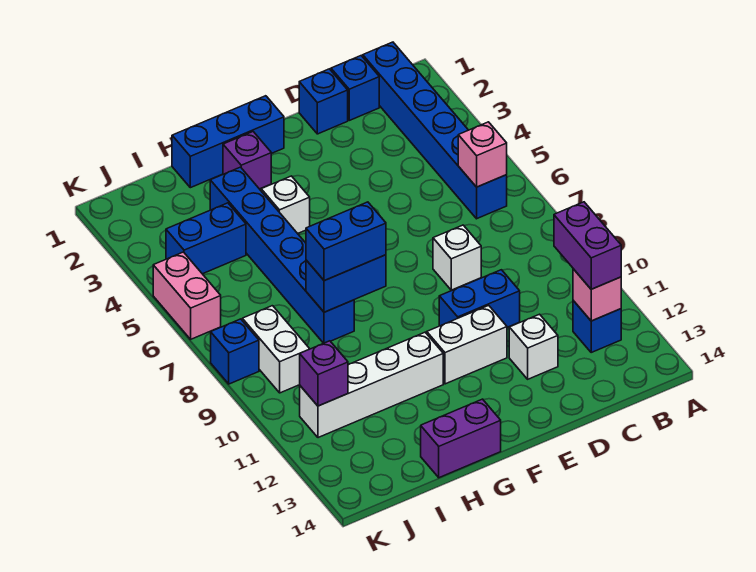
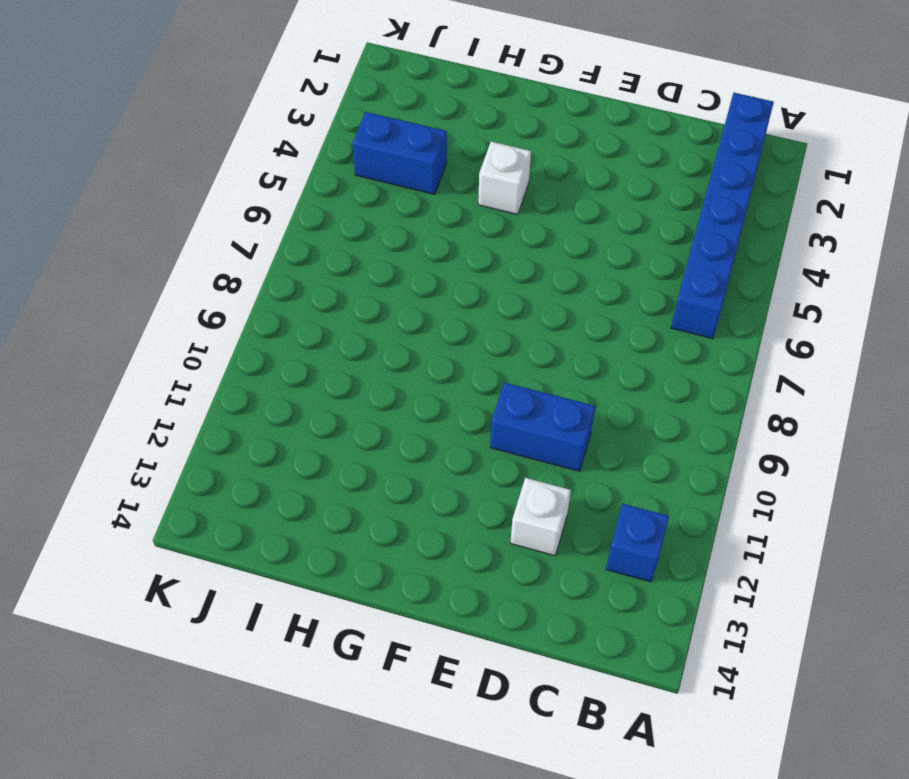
none -> blue brick C1 level 1
none -> blue brick D1 level 1
none -> white brick D8 level 1

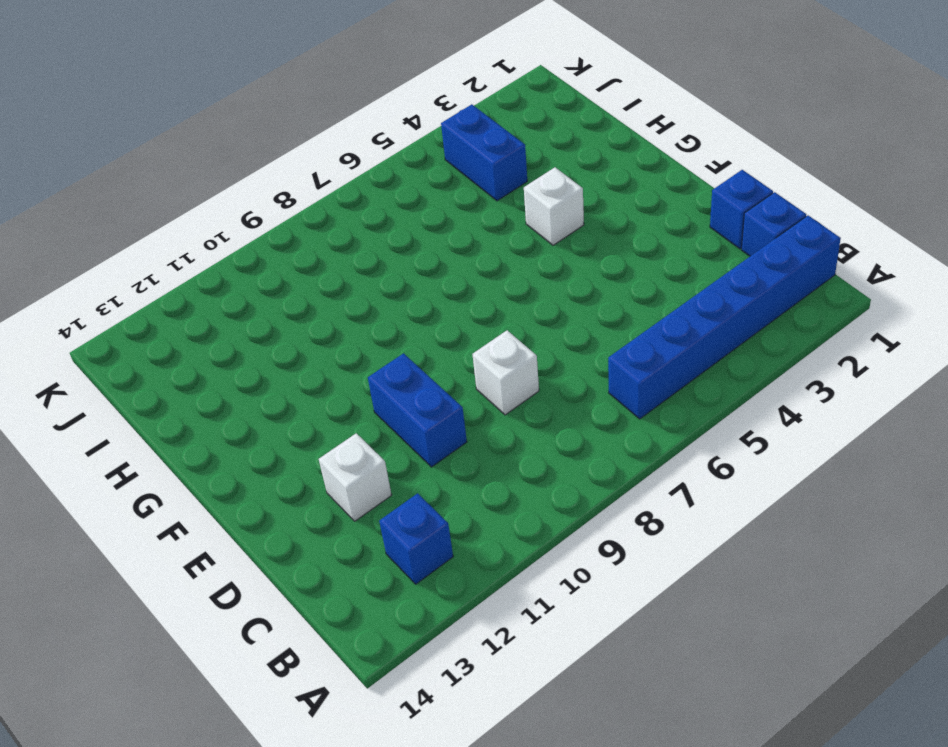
none -> white brick E11:F11 level 1
none -> blue brick F1:H1 level 1
none -> purple brick G2 level 1

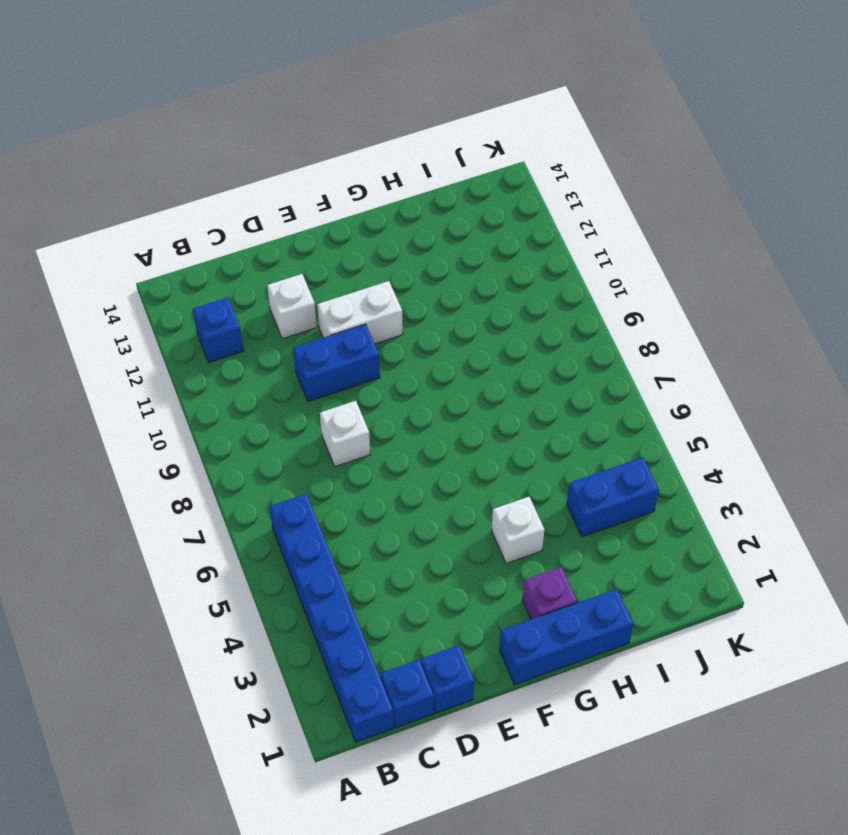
none -> white brick G11:J11 level 1
none -> purple brick G14:H14 level 1
none -> blue brick H3:H8 level 1

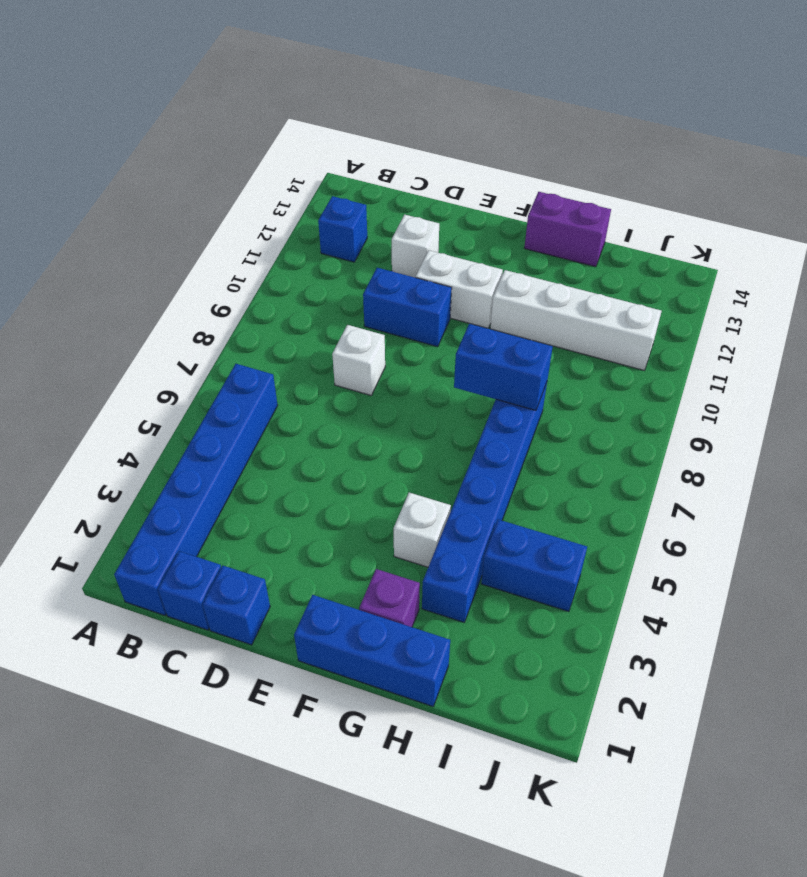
none -> white brick J8:J9 level 1
none -> pink brick K5:K6 level 1
none -> blue brick K8 level 1

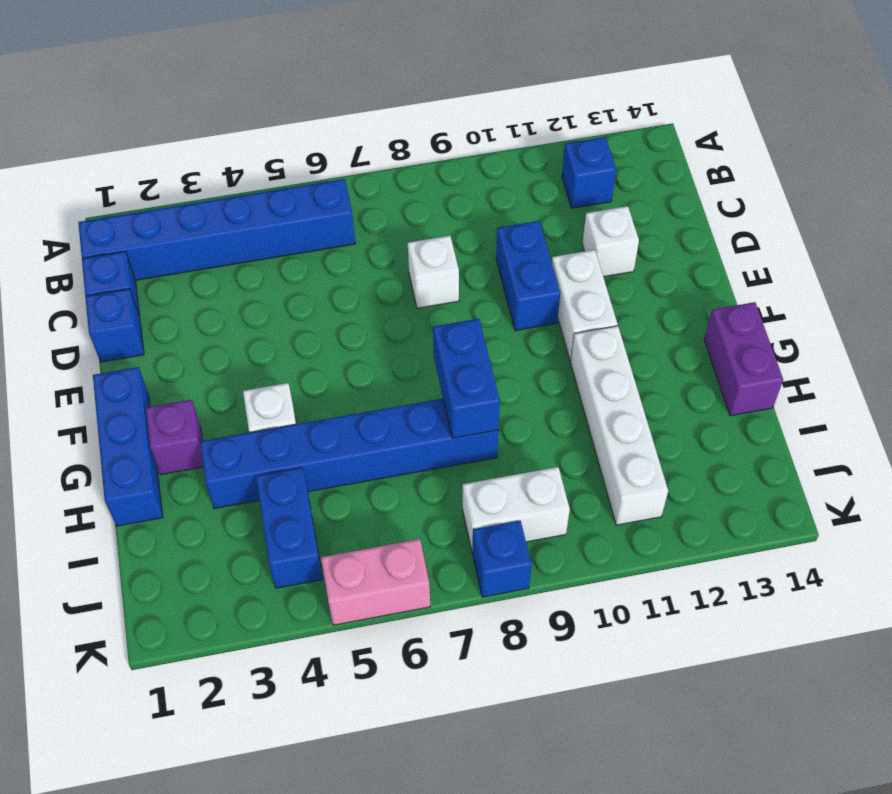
none -> pink brick B6 level 2
none -> pink brick B12 level 2
none -> purple brick J11 level 2

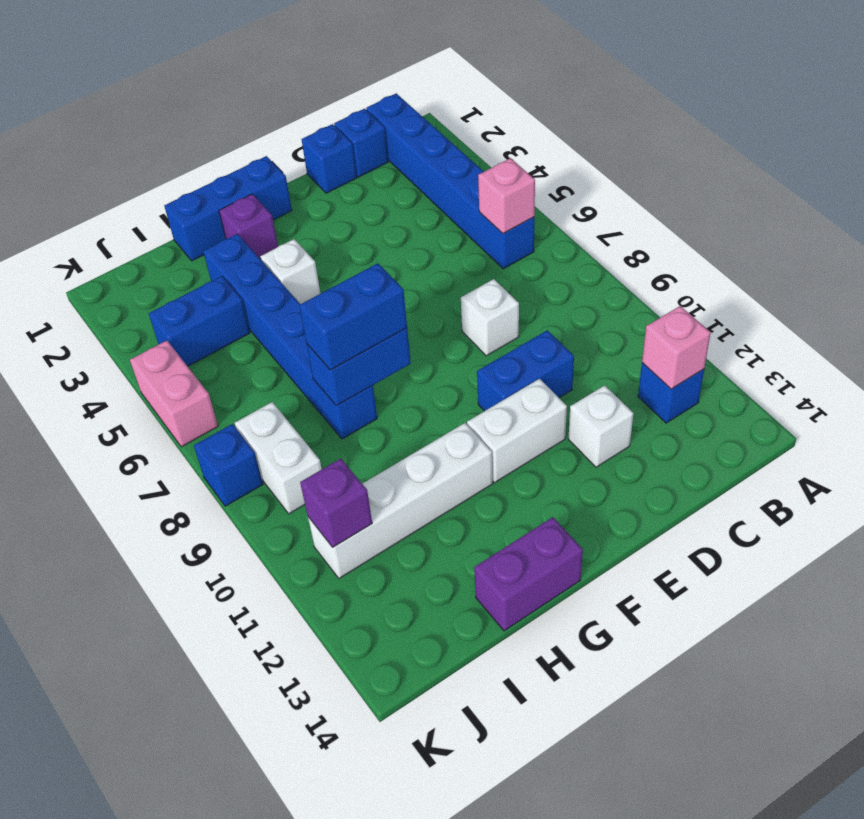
none -> purple brick B11:B12 level 3

